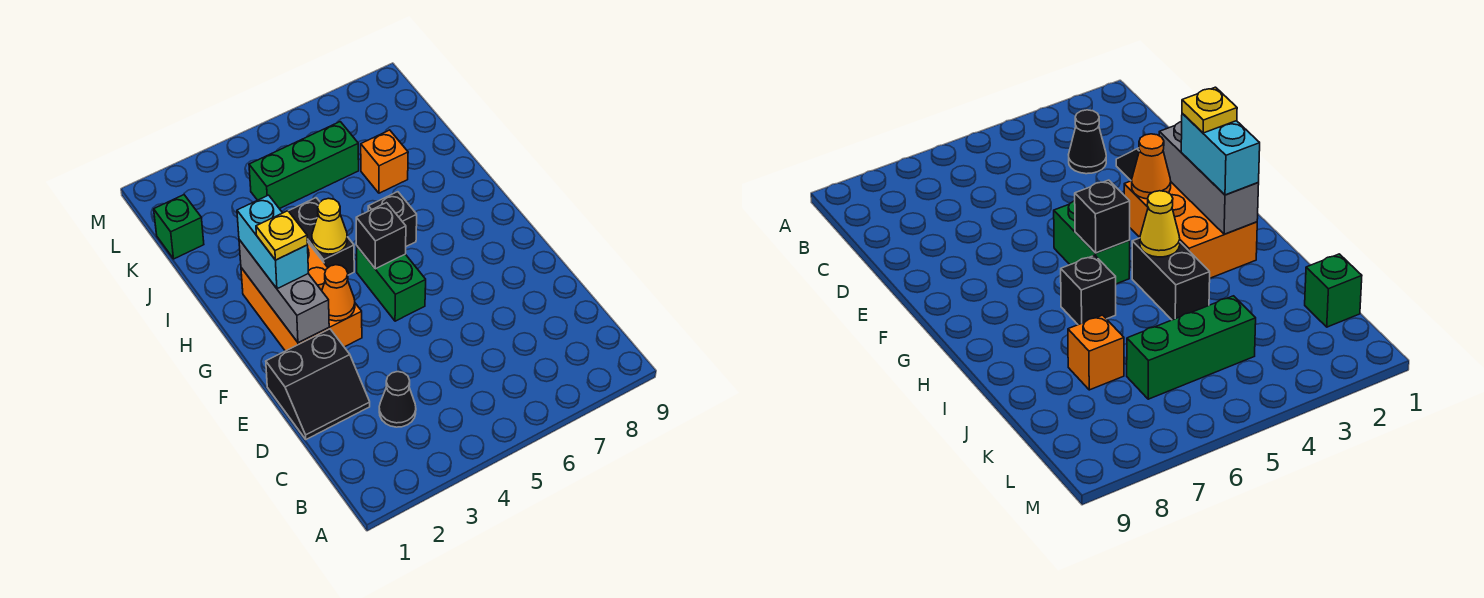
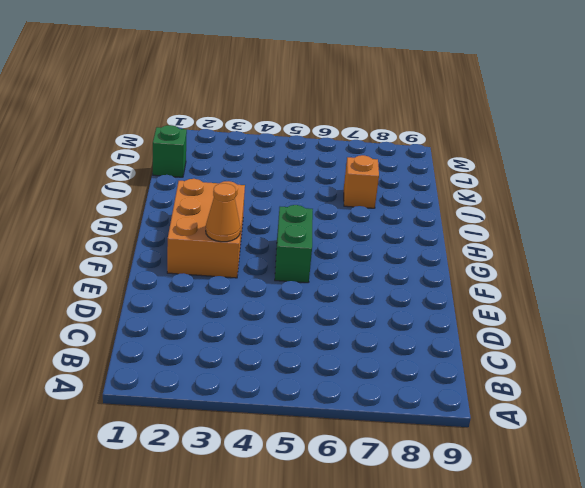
none -> black cone C3 level 1
none -> black slope D1:E2 level 1 top E
none -> black brick H4:I4 level 1

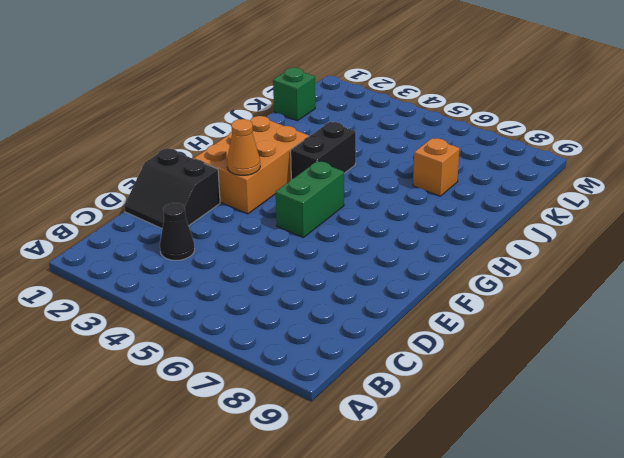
none -> black brick H6 level 1
none -> green brick K4:K6 level 1
none -> grey brick F2:H2 level 2

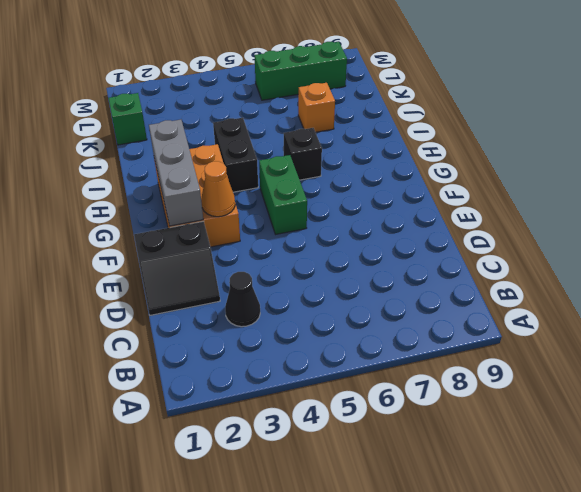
green brick L6:L8 level 1 -> green brick K4:K6 level 1
none -> black brick G5 level 2
none -> yellow cone H4 level 2
none -> cyan brick G2:H2 level 3

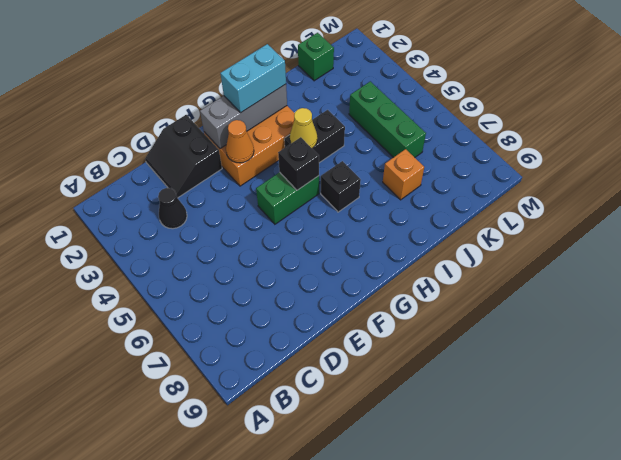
none -> yellow plate G2 level 4

